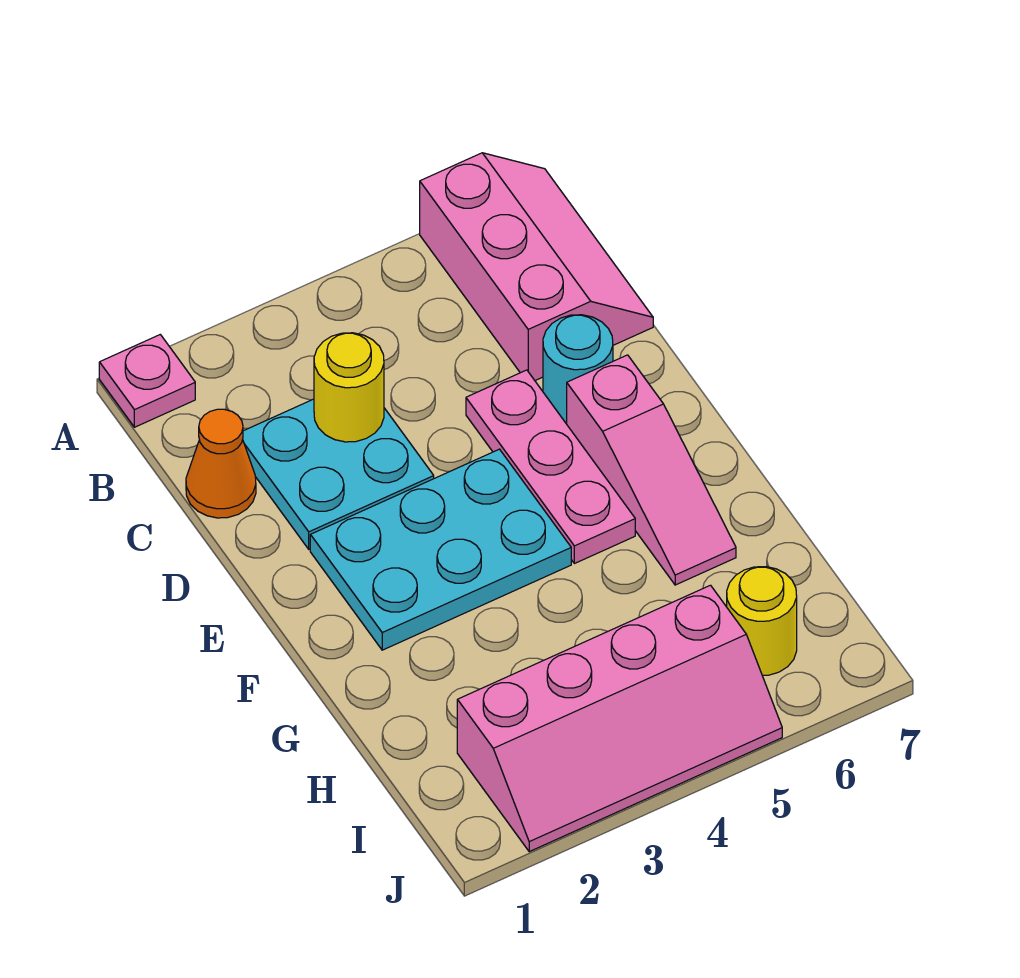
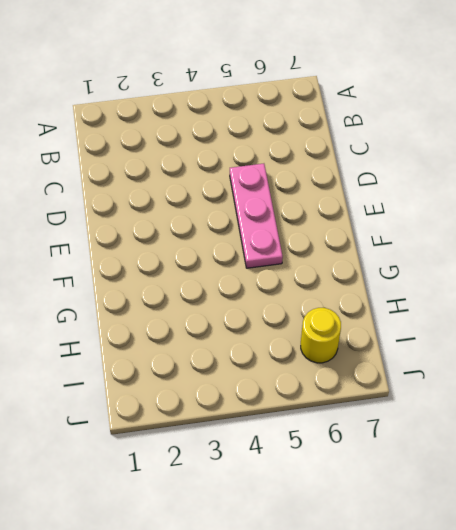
none -> pink plate A1 level 1
none -> pink slope A6:C7 level 1 top 6

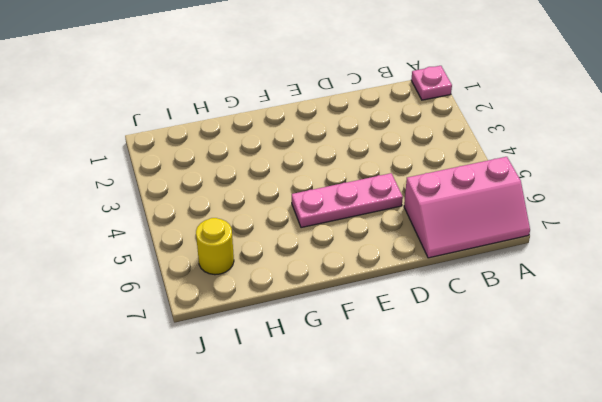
none -> orange cone C1 level 1
none -> cyan plate C2:D3 level 1

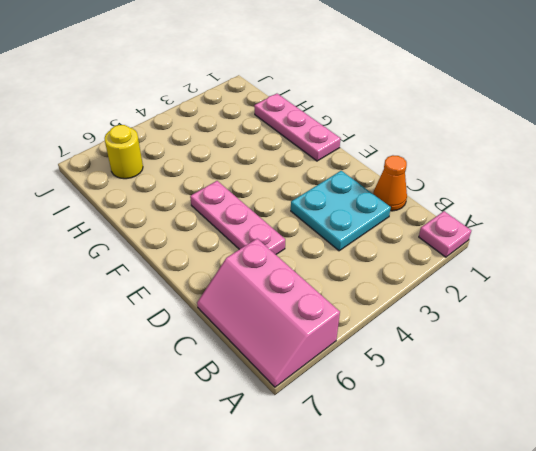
pink plate F1:H1 level 1 -> none
none -> cyan round brick D6 level 1
none -> cyan plate E2:F4 level 1

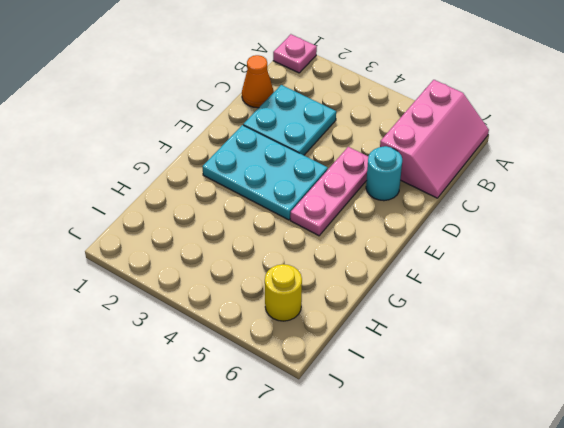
none -> pink slope E6:G6 level 1 top E
none -> pink slope I2:J5 level 1 top I

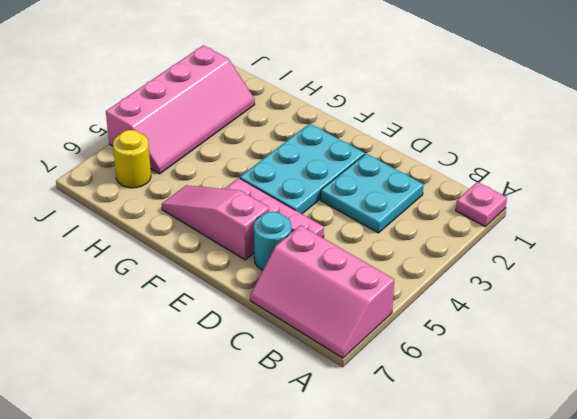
pink slope I2:J5 level 1 top J -> pink slope I2:J5 level 1 top I
none -> orange cone C1 level 1
none -> yellow round brick C3 level 2

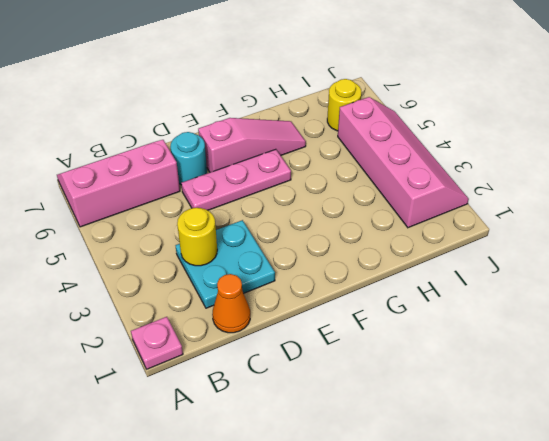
none -> cyan plate E2:F4 level 1

